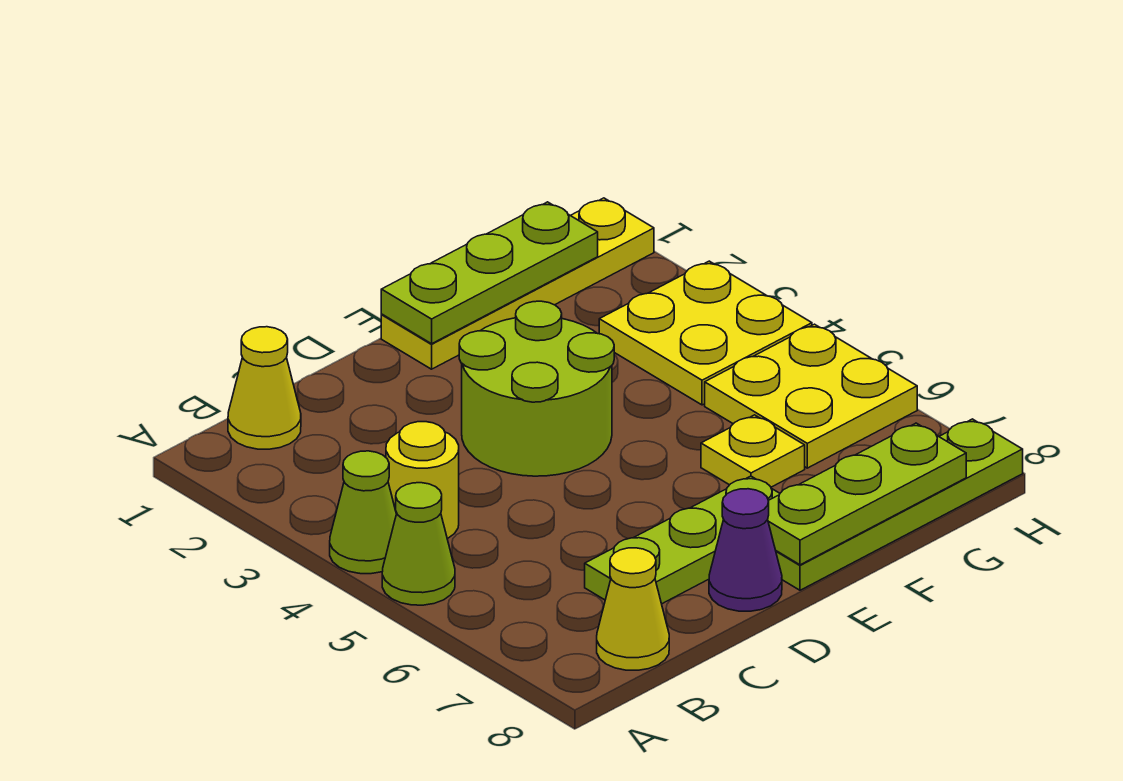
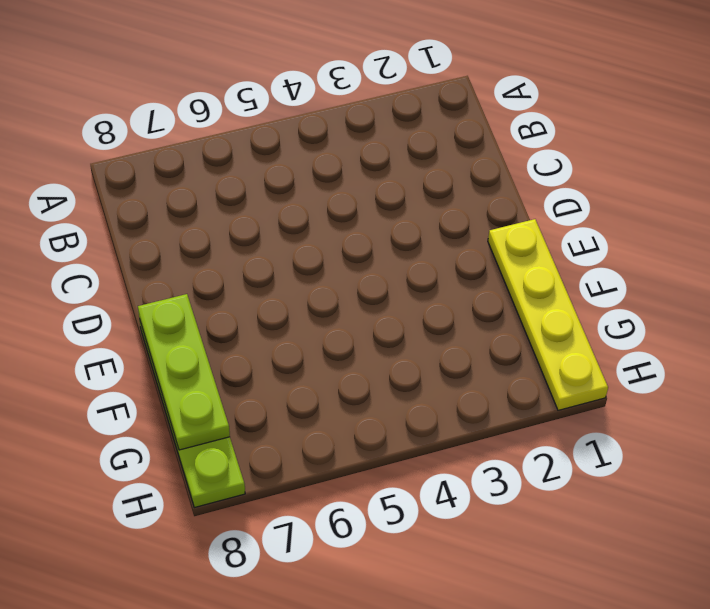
none -> lime cone A4 level 1
none -> lime cone A5 level 1
none -> yellow cone B1 level 1

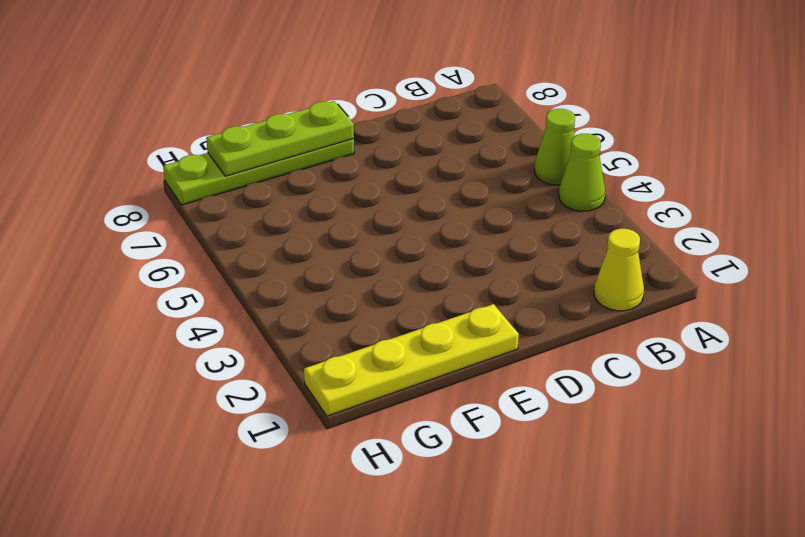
none -> yellow round brick B4 level 1
none -> yellow cone B8 level 1
none -> lime plate C7:E7 level 1

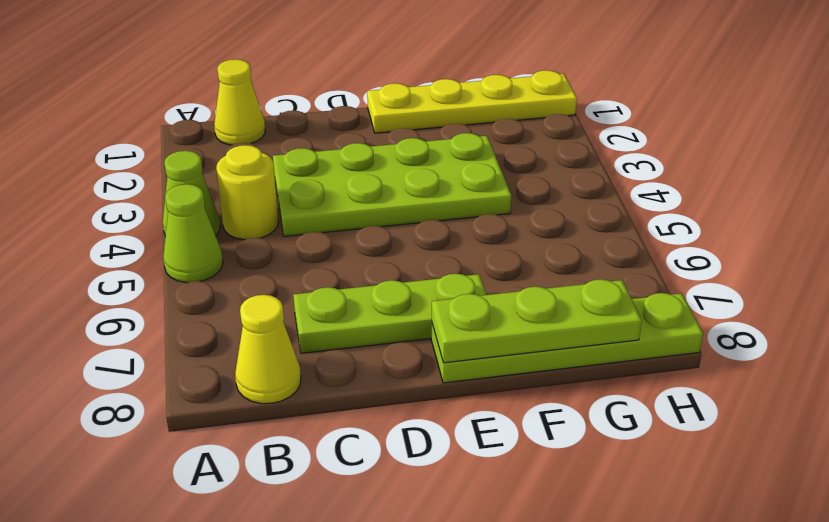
lime plate C3:F4 level 1 -> lime round brick D3:E4 level 1
none -> purple cone D8 level 1
none -> yellow plate F6 level 1
none -> yellow plate G3:H4 level 1

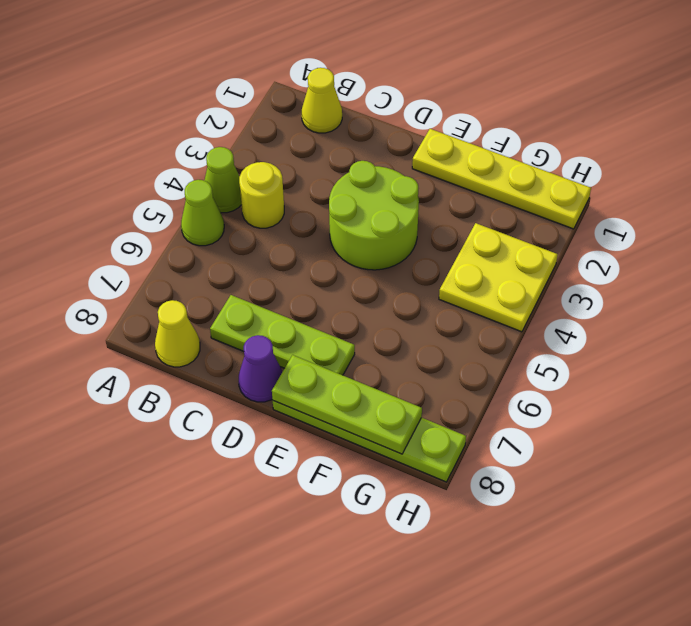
none -> yellow plate F6 level 1
none -> yellow plate G5:H6 level 1
none -> lime plate E1:G1 level 2

